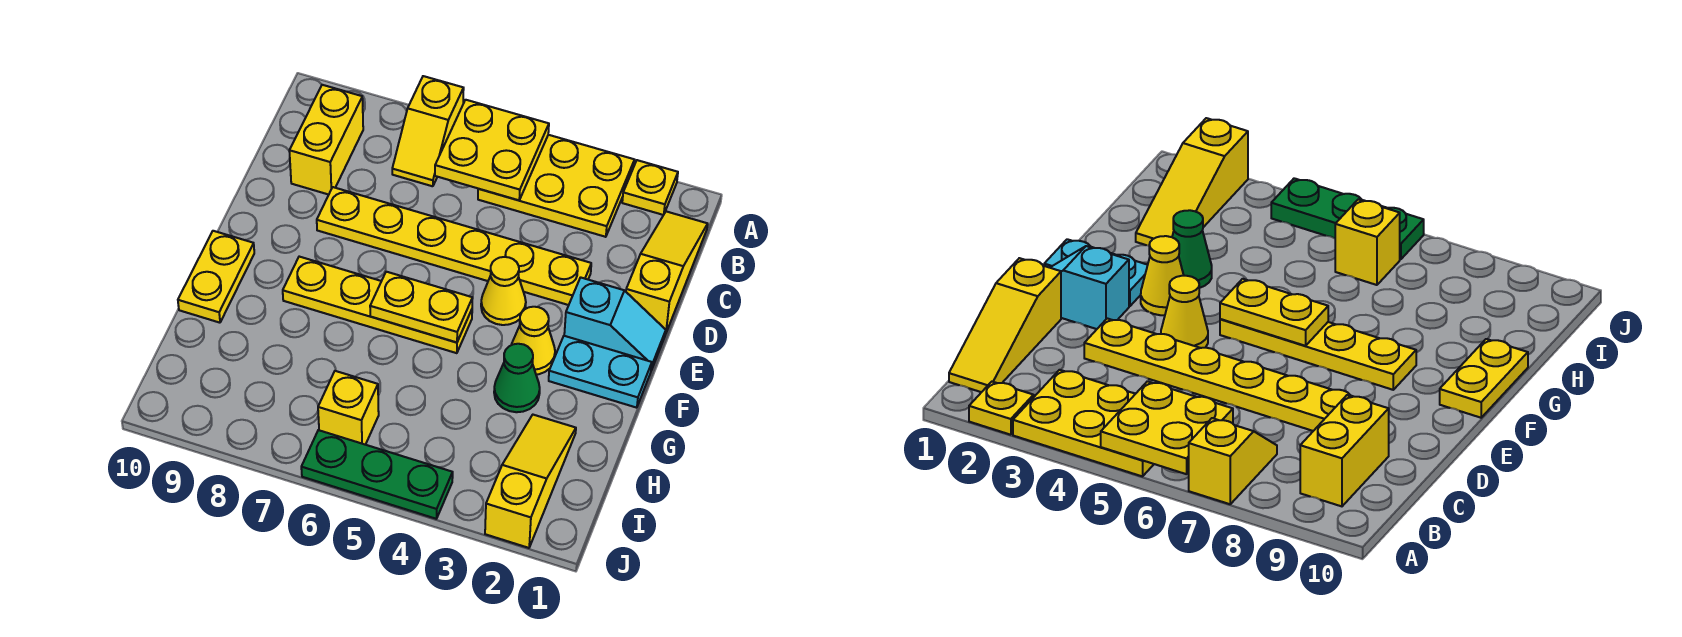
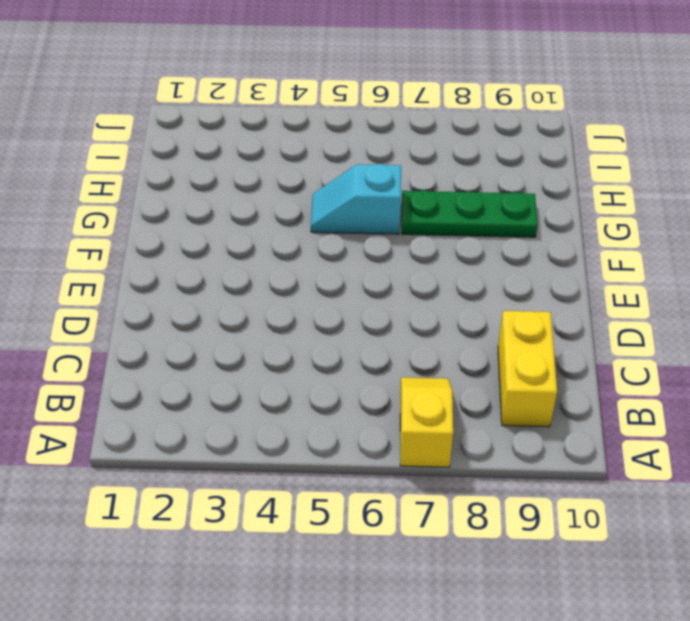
cyan slope G5:G6 level 1 top 6 -> cyan slope E1:E2 level 1 top 2
green plate G7:G9 level 1 -> green plate J4:J6 level 1
none -> yellow plate A2 level 1
none -> yellow plate A3:B5 level 1
none -> yellow slope B1:D1 level 1 top D

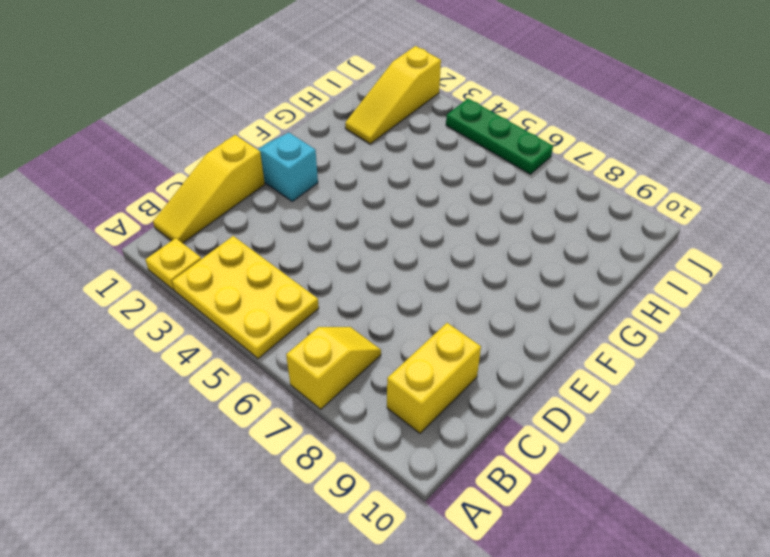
none -> yellow plate D3:D8 level 1
none -> yellow cone E4 level 1
none -> cyan plate F1:F2 level 1

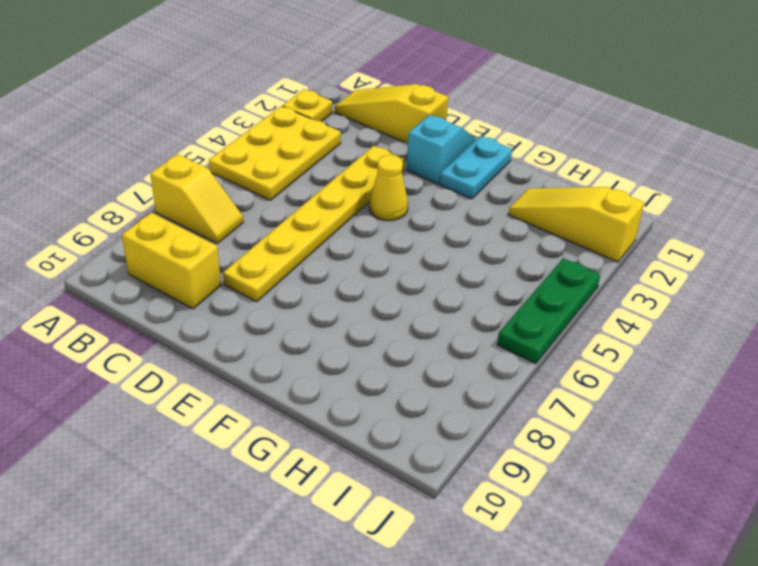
none -> yellow cone F3 level 1
none -> yellow plate F5:F8 level 1
none -> yellow plate F10:G10 level 1

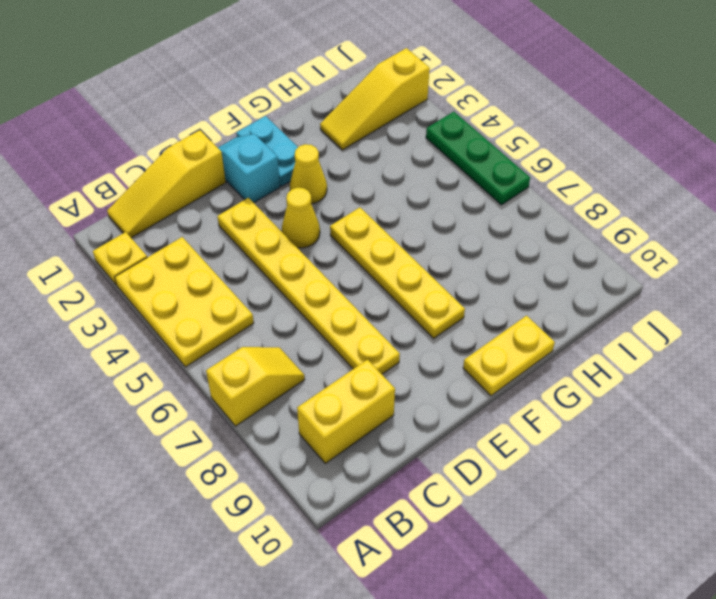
none -> green cone G3 level 1
none -> yellow brick I6 level 1
none -> yellow plate A5:B6 level 2

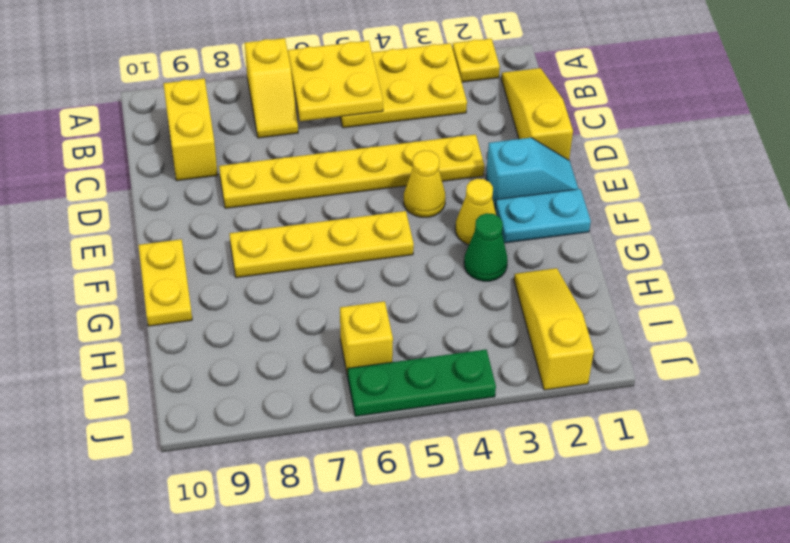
none -> yellow plate F5:F6 level 2

